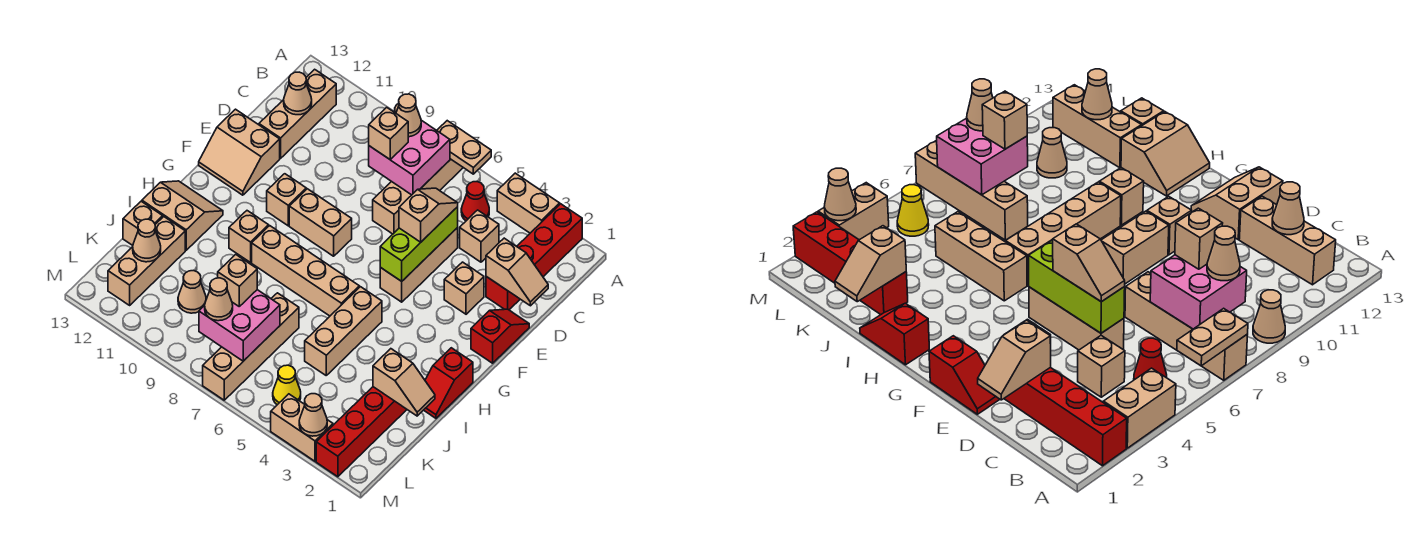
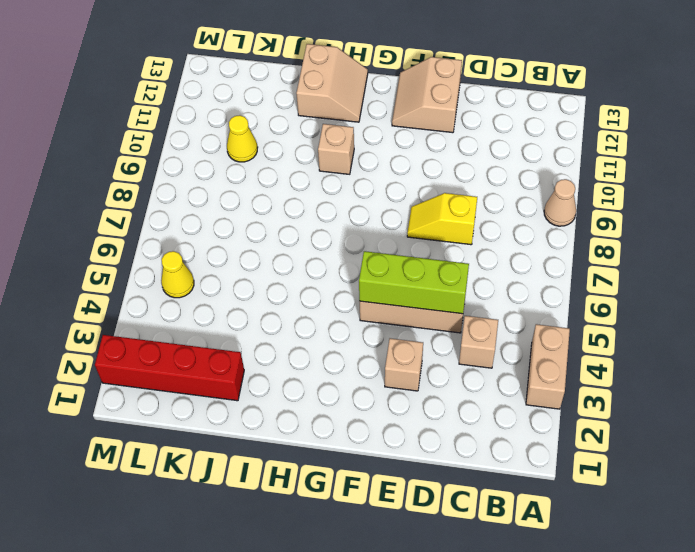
yellow slope D8:E8 level 1 top D -> none
yellow cone K10 level 1 -> tan cone K10 level 1
none -> red brick A2:D2 level 1
none -> tan brick A7:D7 level 1
none -> red cone B5 level 1
none -> tan brick B12:D12 level 1

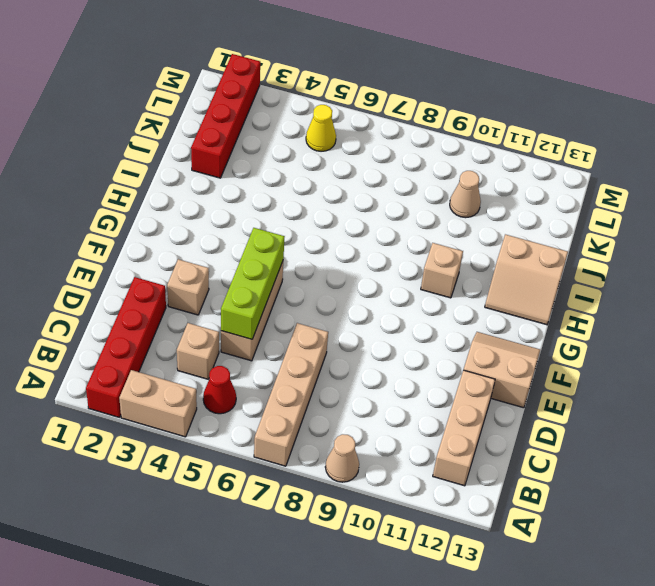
none -> red slope E1:F1 level 1 top F
none -> tan brick F8:F9 level 1
none -> tan brick F10 level 1
none -> red slope H1:I1 level 1 top H

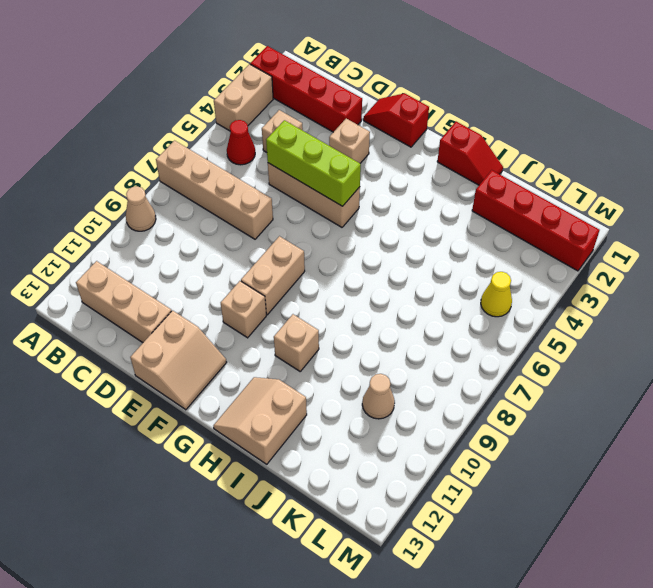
none -> tan brick H5:J5 level 1
none -> tan brick H6:H9 level 1
none -> tan brick J7:M7 level 1
none -> tan brick J12:L12 level 1

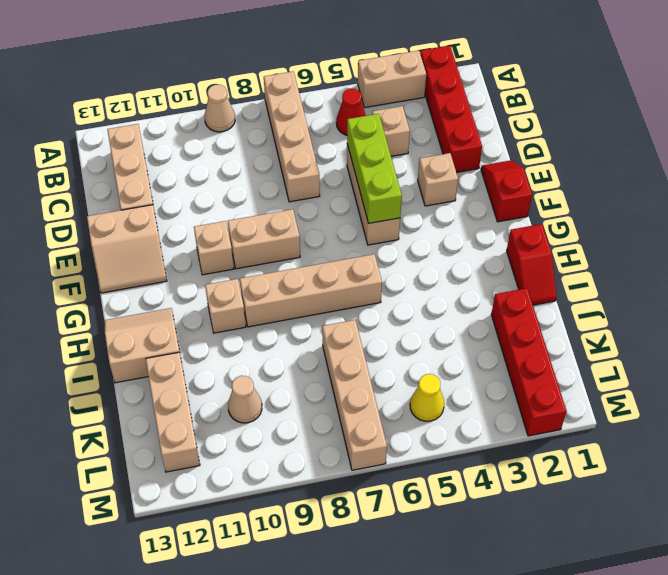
none -> tan brick H5:J5 level 1
none -> tan brick J13 level 1
none -> tan brick M3:M4 level 1
none -> tan plate A6:A7 level 2

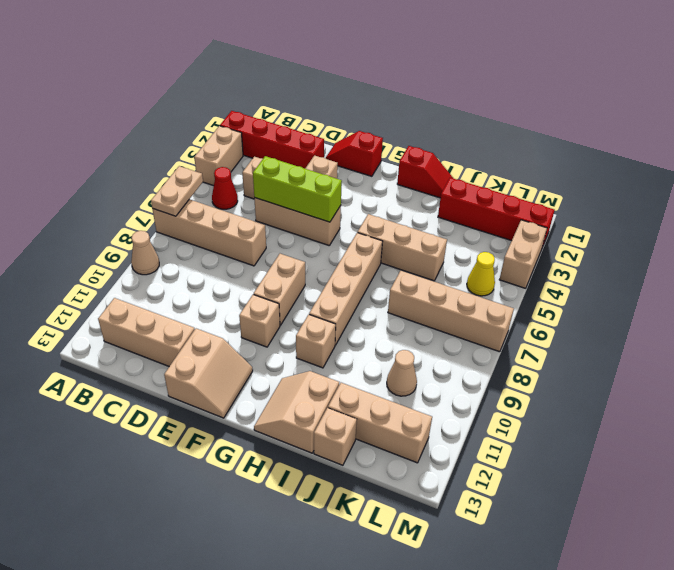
none -> pink brick B7:C8 level 2
none -> tan cone C12 level 2
none -> tan slope D1:D2 level 2 top 2
none -> tan slope J1:J2 level 2 top 2

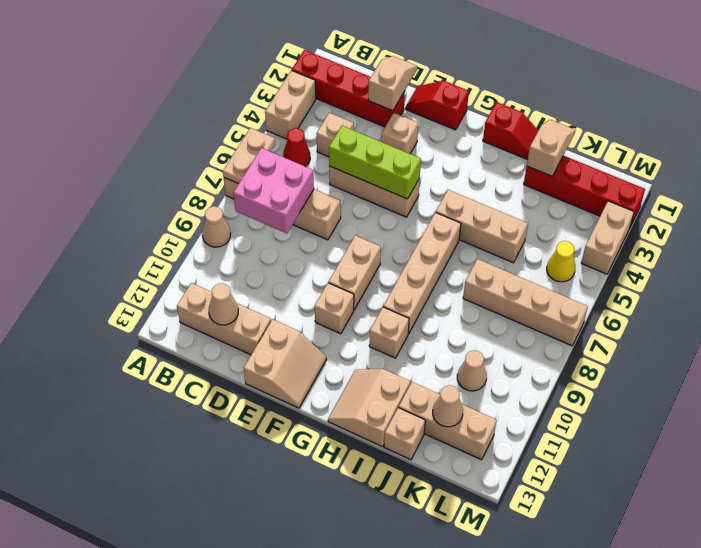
none -> pink brick K7:L8 level 2
none -> tan cone M3 level 2
none -> tan cone B8 level 3
none -> tan brick C8 level 3

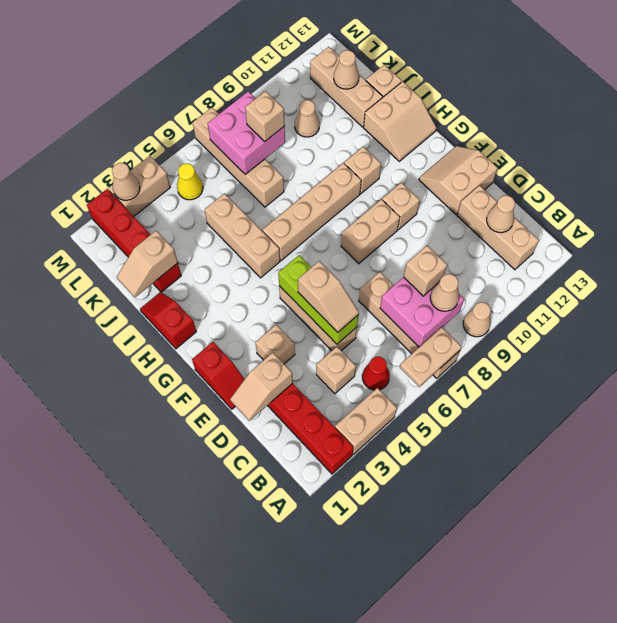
none -> tan cone L8 level 3

